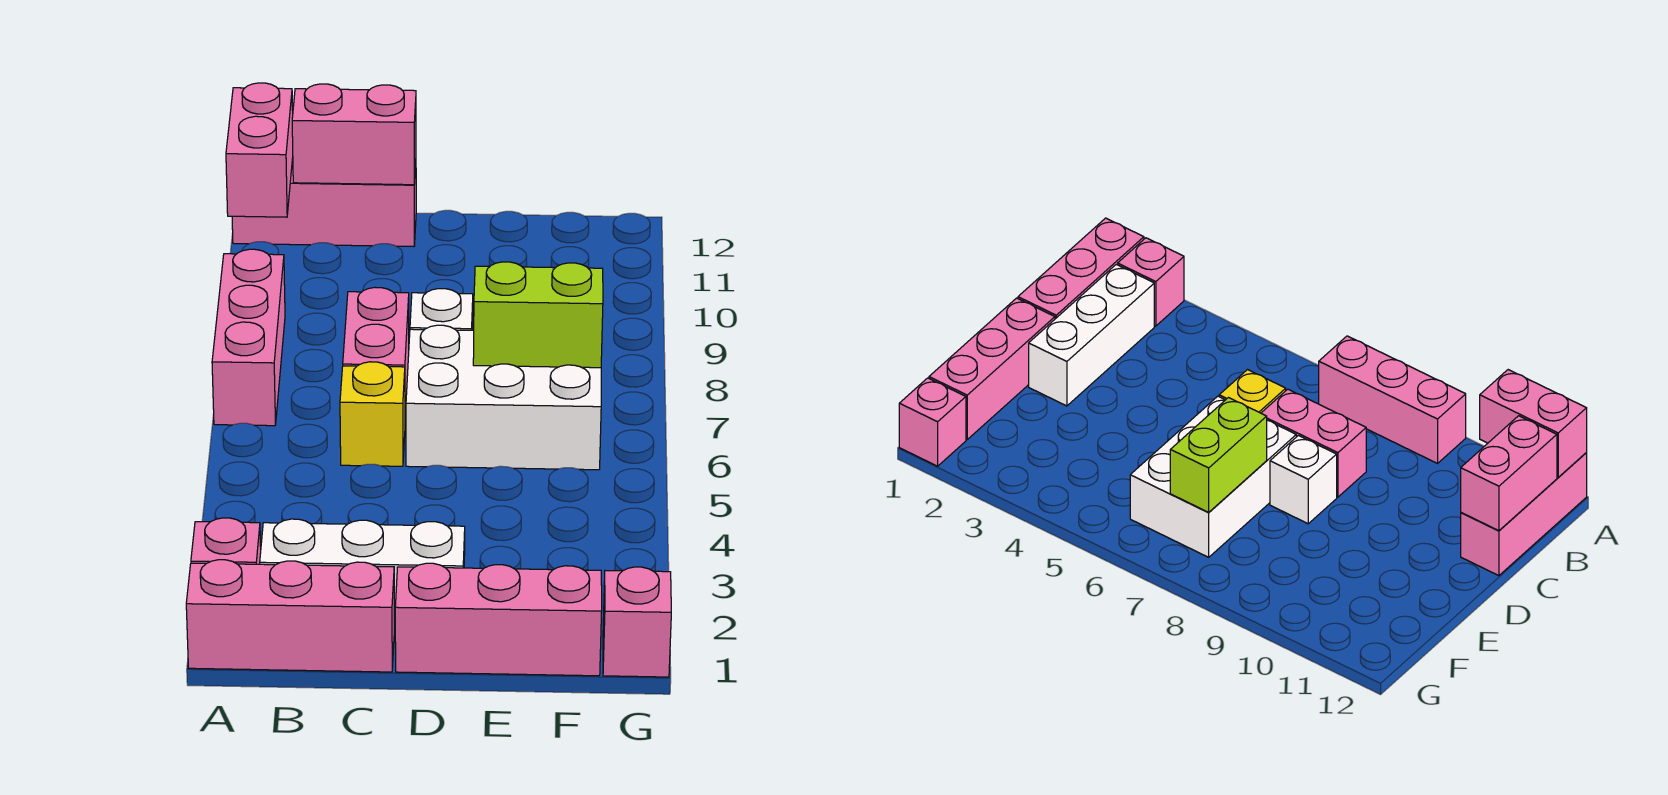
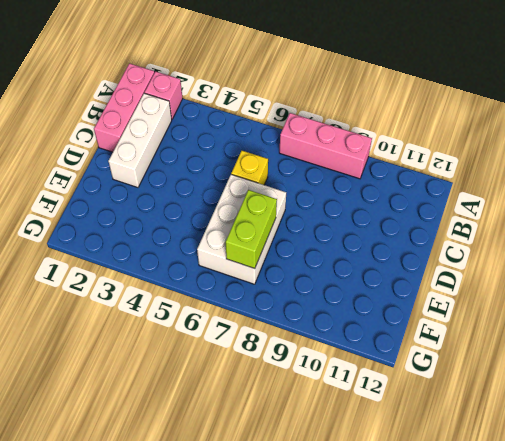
none -> pink brick A12:C12 level 1
none -> pink brick C7:C8 level 1
none -> pink brick D1:F1 level 1

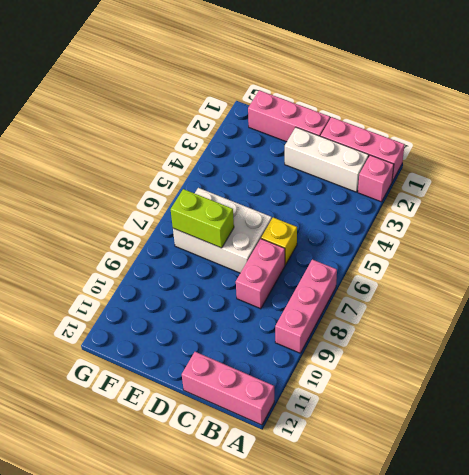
none -> white brick D8 level 1
none -> pink brick G1 level 1
none -> pink brick A11:A12 level 2

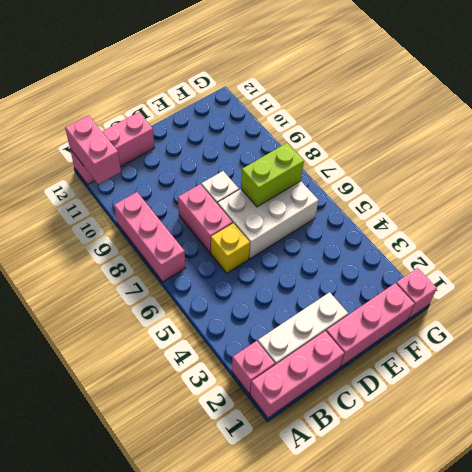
none -> pink brick B12:C12 level 2

